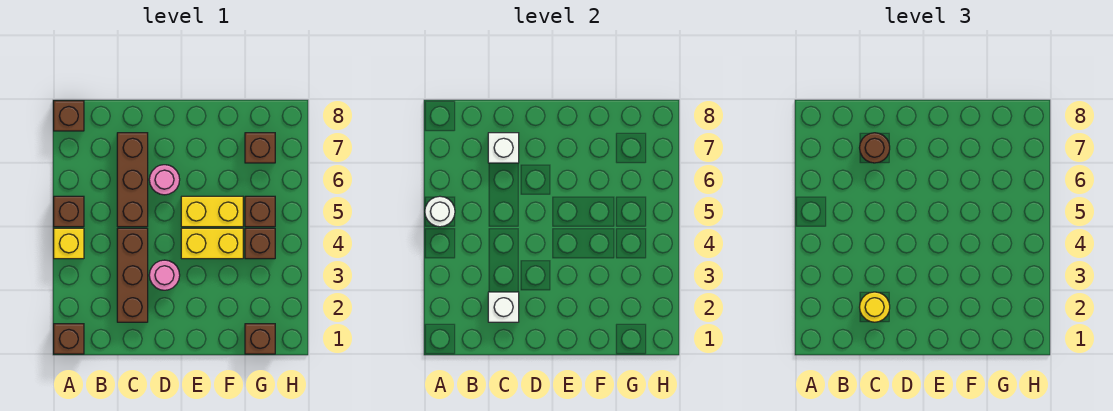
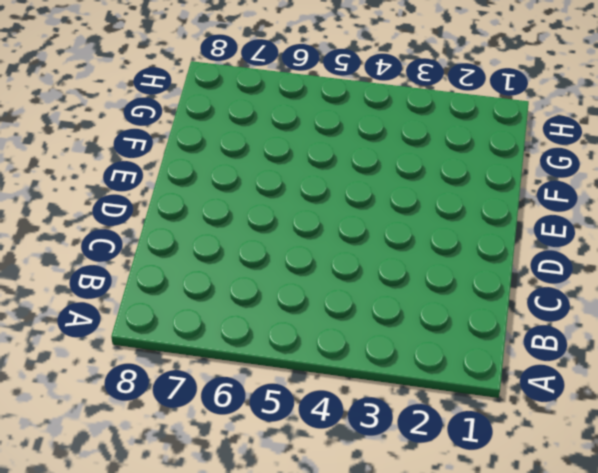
none -> brown brick A1 level 1
none -> yellow brick A4 level 1
none -> brown brick A5 level 1

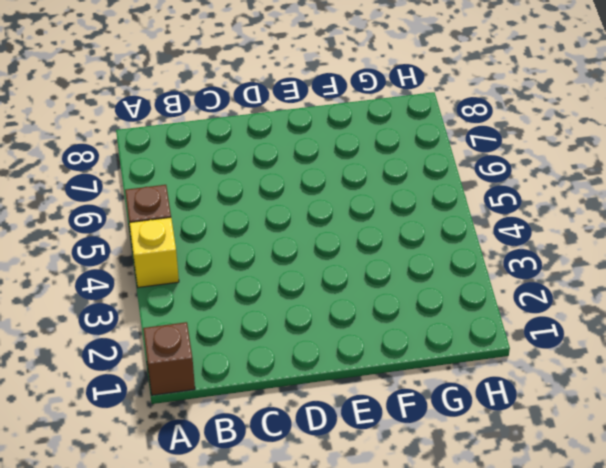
none -> brown brick A8 level 1
none -> brown brick C2:C4 level 1
none -> brown brick C5:C7 level 1

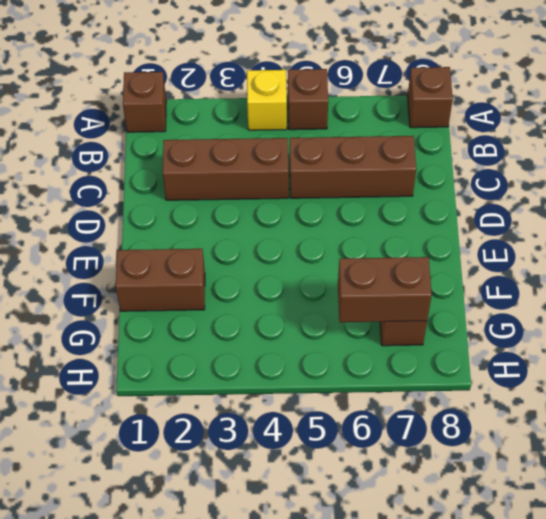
brown brick F1:F2 level 1 -> none
brown brick G6:G7 level 2 -> none
none -> pink round brick D3 level 1
none -> pink round brick D6 level 1
none -> yellow brick E4:F4 level 1

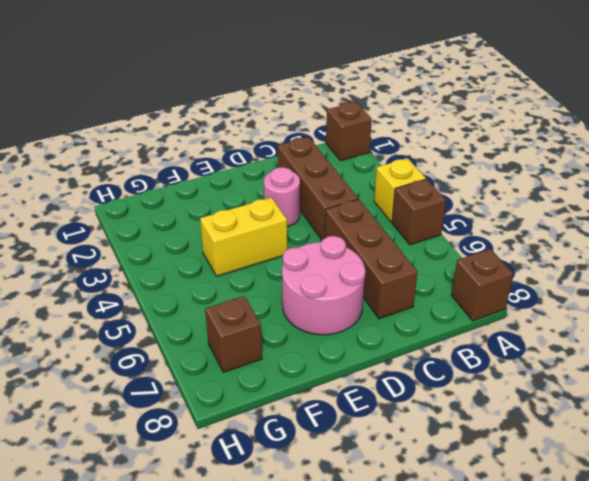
pink round brick D6:E7 level 1 -> pink round brick D6 level 1
none -> yellow brick E5:F5 level 1
none -> brown brick G1 level 1
none -> brown brick G4 level 1

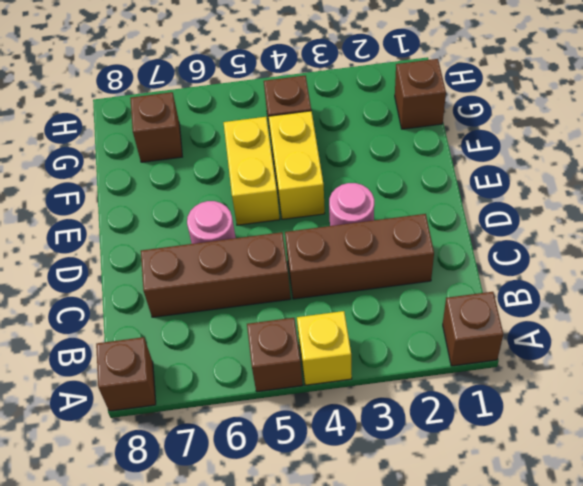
none -> brown brick G5 level 1
none -> white round brick A5 level 2
none -> white brick C2 level 2

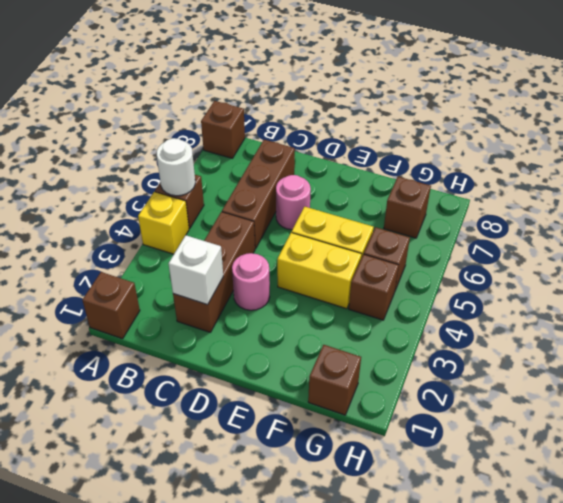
none -> white brick C7 level 2
none -> yellow round brick C2 level 3
none -> brown round brick C7 level 3

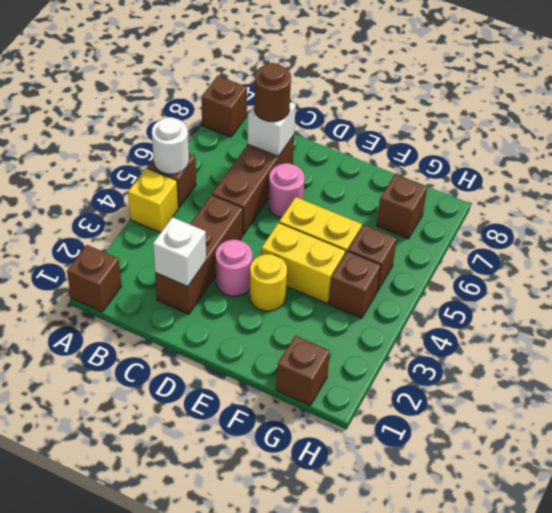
yellow round brick E3 level 1 -> yellow round brick C2 level 3

